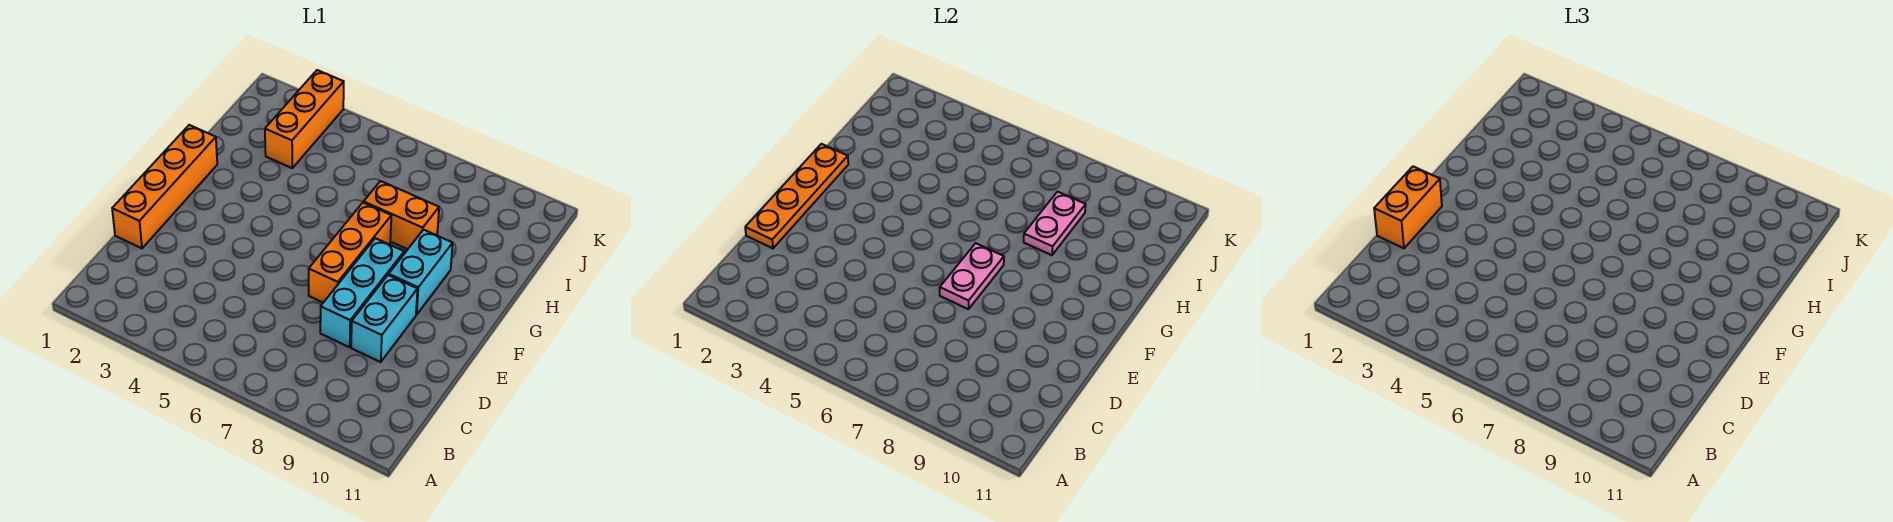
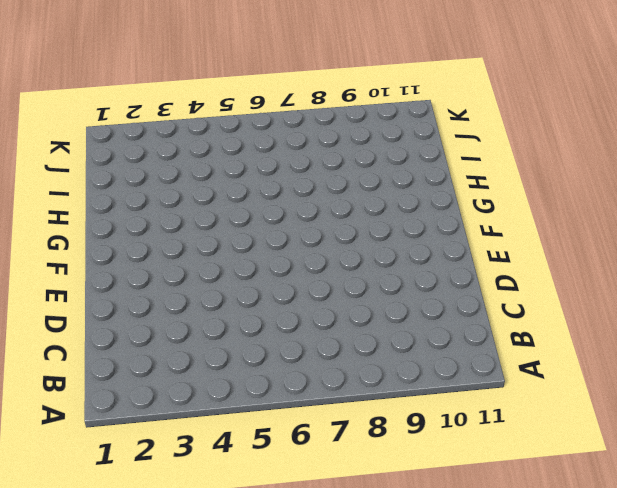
none -> orange brick D1:G1 level 1
none -> cyan brick D8:F8 level 1

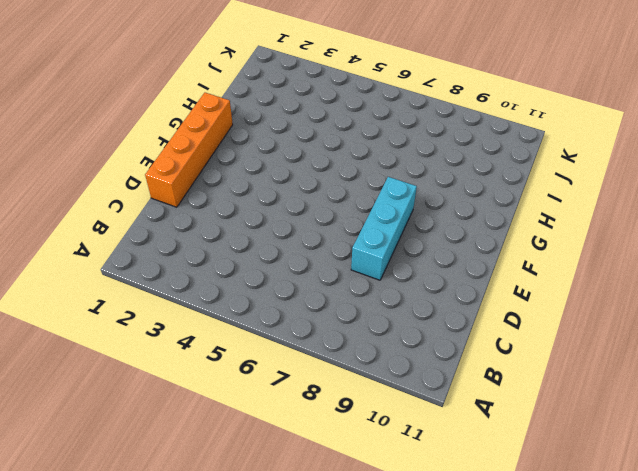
none -> cyan brick D9:E9 level 1
none -> orange brick E7:G7 level 1

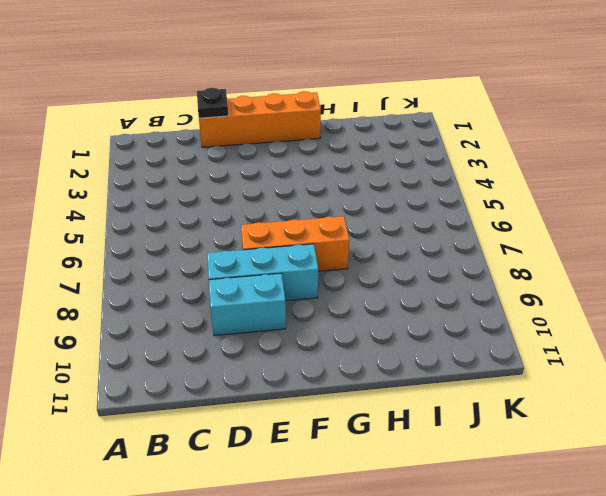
black plate D1 level 2 -> orange plate D1:G1 level 2
none -> cyan brick F9:G9 level 1
none -> orange brick H7:H8 level 1

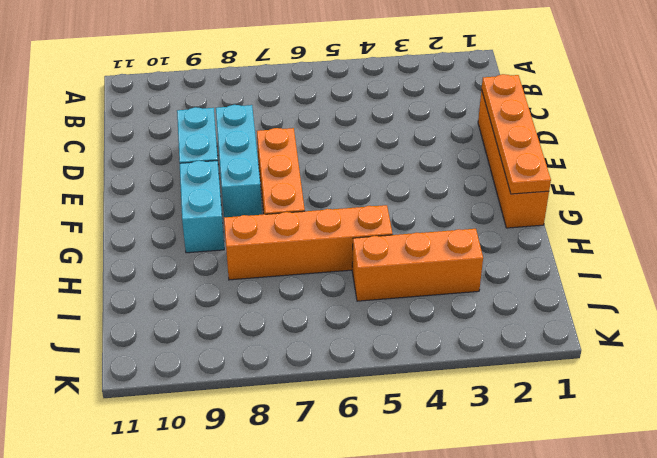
orange brick H5:H8 level 1 -> orange brick H7:H8 level 1
orange brick I3:I5 level 1 -> orange brick I3:K3 level 1
none -> pink plate E7:F7 level 2
none -> pink plate H8:I8 level 2

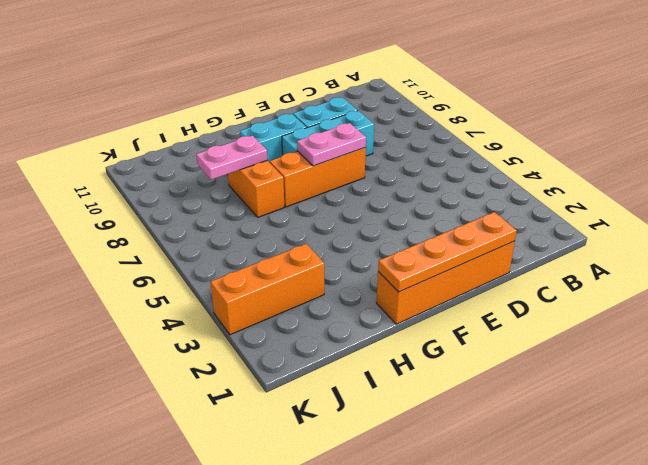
none -> orange brick D1:E1 level 3

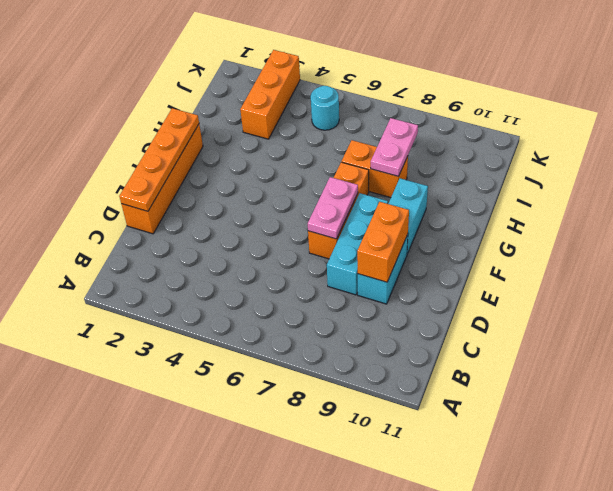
orange brick D9:E9 level 2 -> orange brick D1:E1 level 3
cyan round brick J5 level 1 -> none

